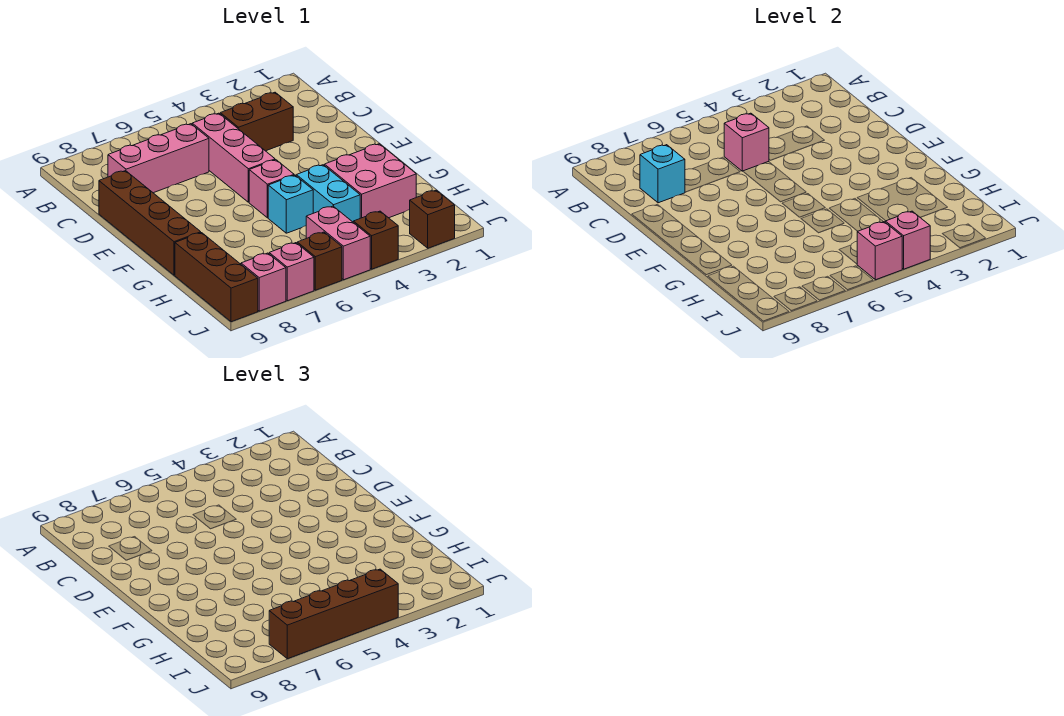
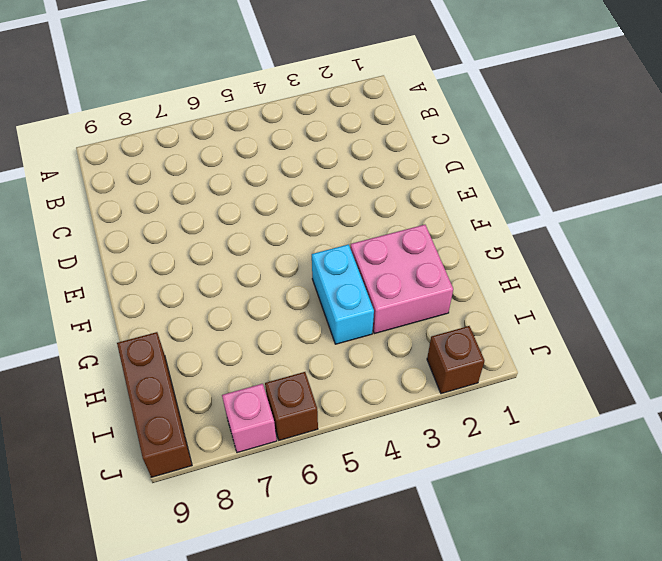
none -> brown brick C3:C4 level 1
none -> pink brick C5:E5 level 1
none -> pink brick C6:C8 level 1

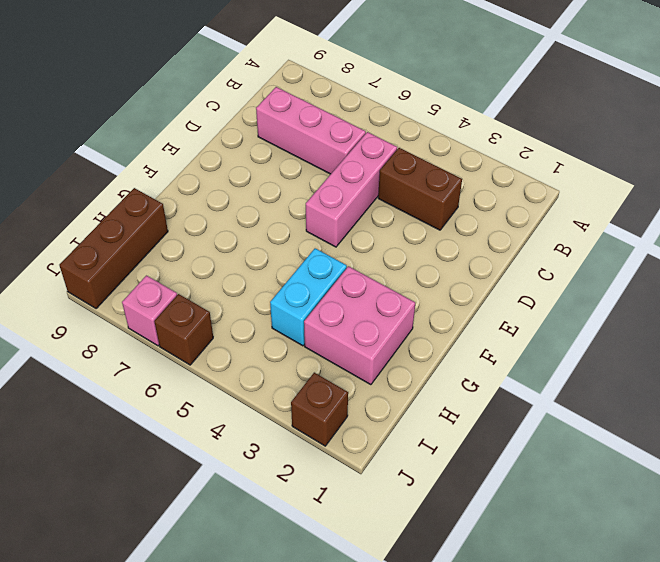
none -> brown brick D9:G9 level 1
none -> pink brick F5 level 1
none -> cyan brick G5 level 1

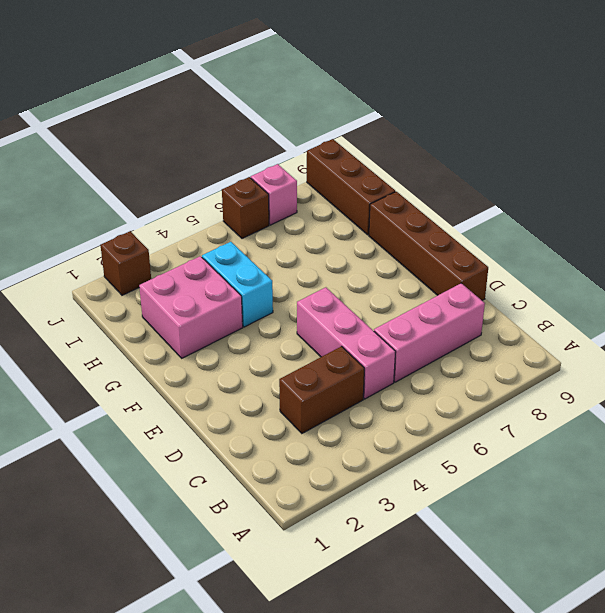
none -> pink brick F5 level 1
none -> cyan brick G5 level 1
none -> pink brick I5:J5 level 1

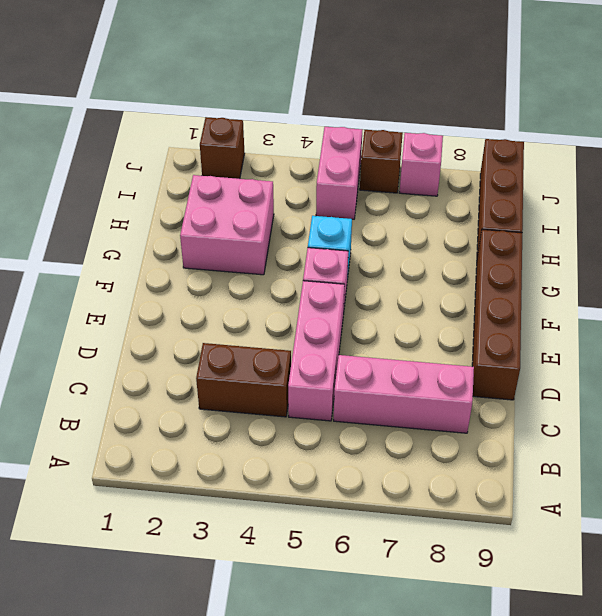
none -> cyan brick G4:H4 level 1
none -> brown brick J4 level 1
none -> pink brick J8 level 1

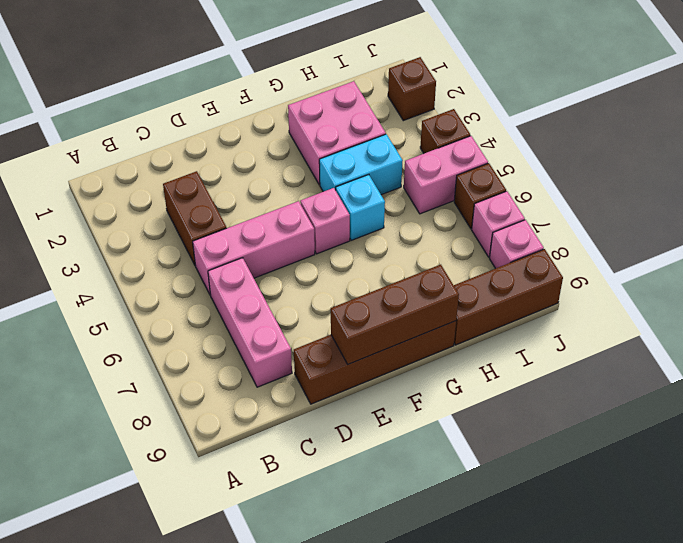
brown brick E9:G9 level 2 -> none
none -> pink brick C5 level 2
none -> cyan brick C8 level 2
none -> pink brick J4 level 2

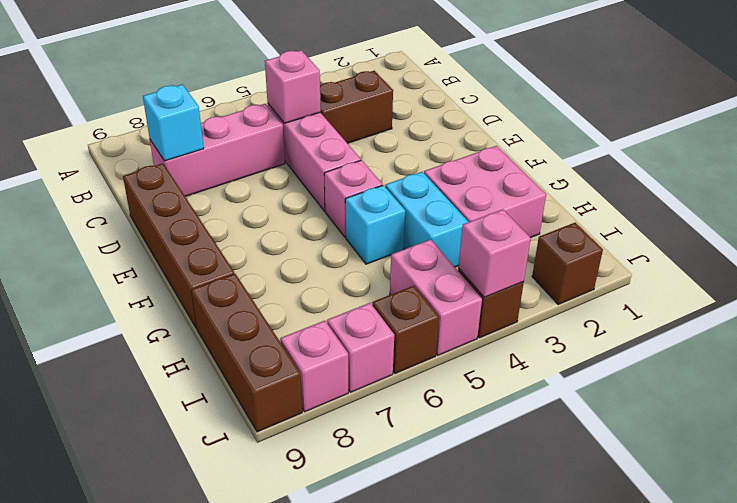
none -> pink brick J5 level 2
none -> brown brick J4:J7 level 3

